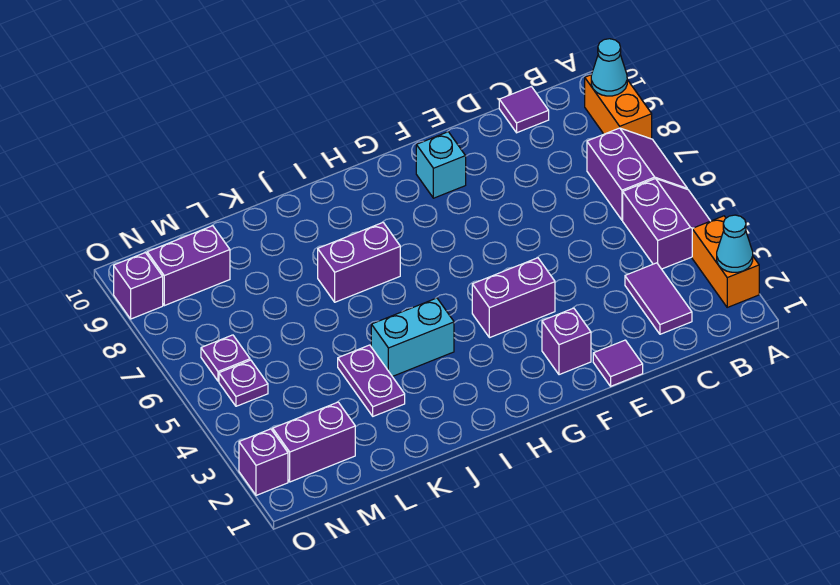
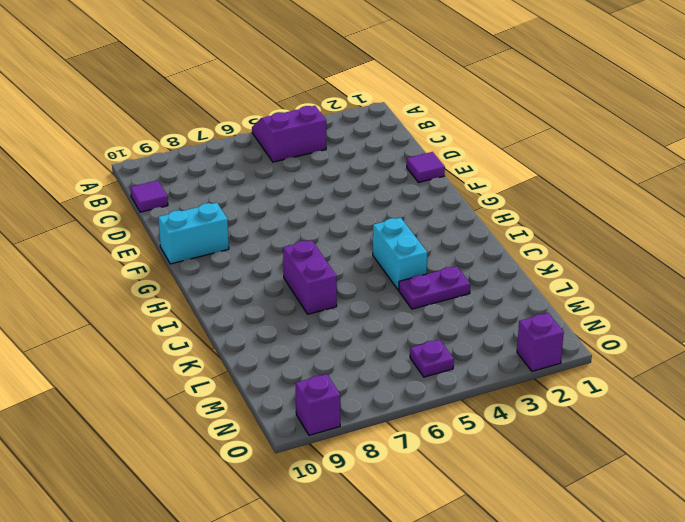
cyan brick F9:F10 level 1 -> cyan brick F9 level 1
none -> orange brick A2:A3 level 1
none -> purple slope A6:B7 level 1 top B
none -> orange brick A8:A9 level 1

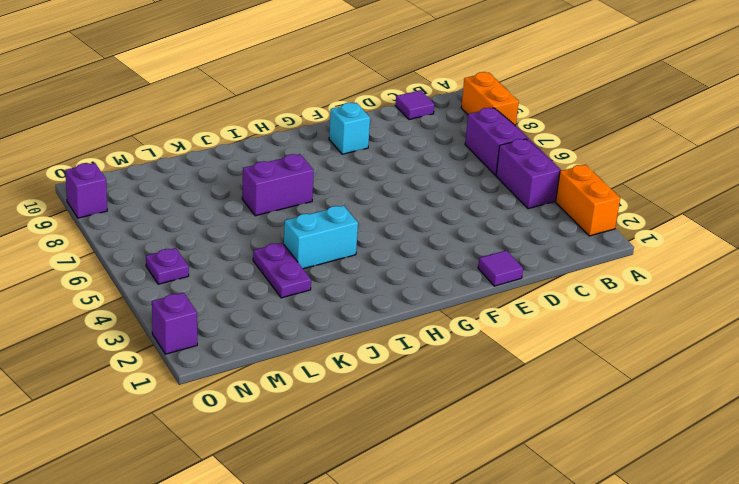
none -> purple tile C2:C3 level 1
none -> purple brick F2 level 1
none -> purple brick F4:G4 level 1

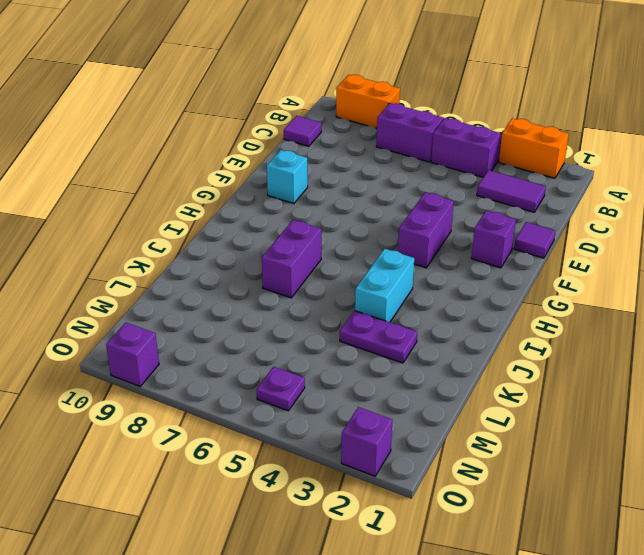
none -> purple brick M2:N2 level 1
none -> purple brick M9:N9 level 1
none -> purple plate N6 level 1

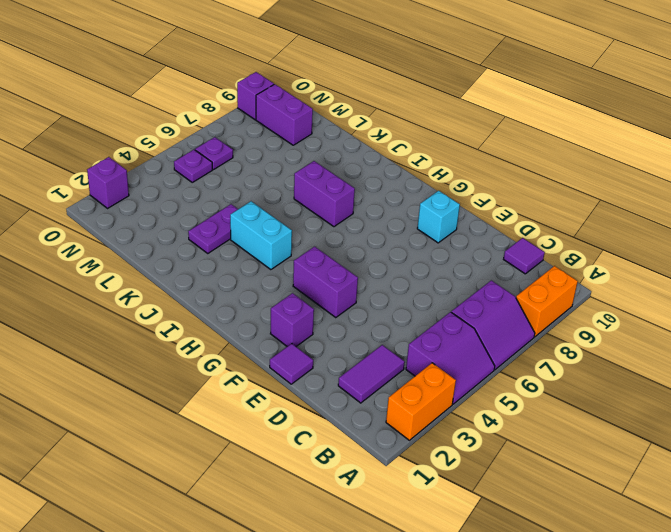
none -> purple brick M2:N2 level 1
none -> cyan cone A2 level 2
none -> cyan cone A9 level 2

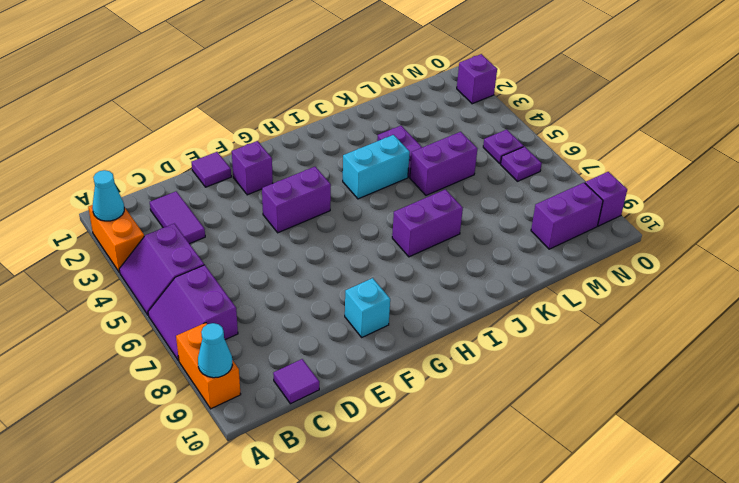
purple brick K5:L5 level 1 -> purple brick M2:N2 level 1

